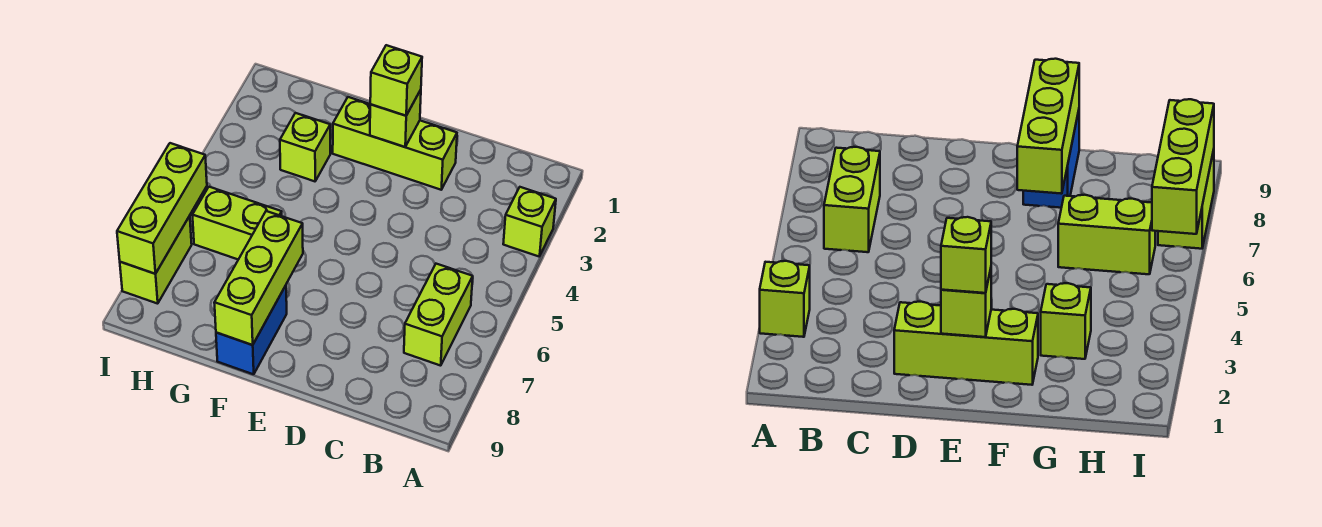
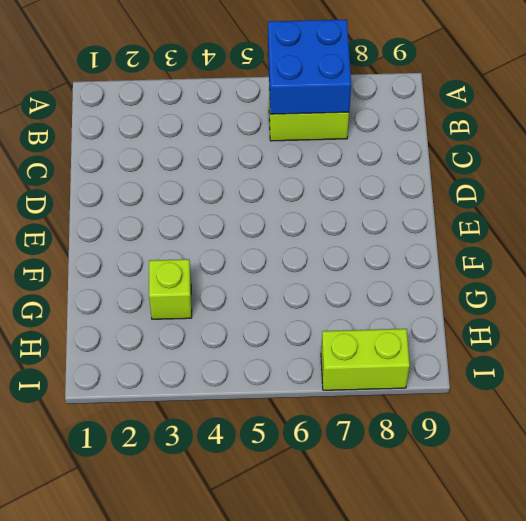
blue brick A6:B7 level 2 -> none
none -> lime brick A3 level 1
none -> lime brick D2:F2 level 1

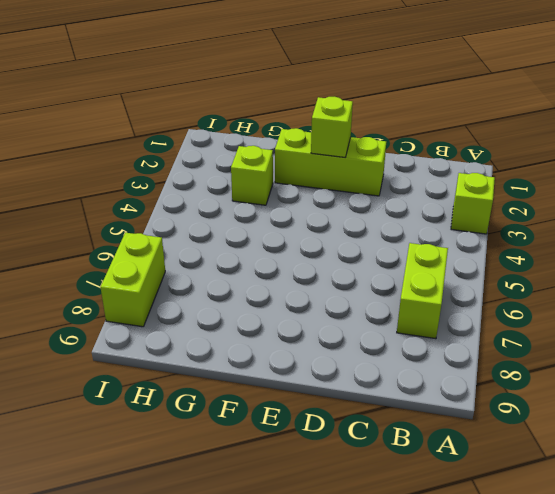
none -> blue brick F8:F9 level 1
none -> lime brick G6:H6 level 1

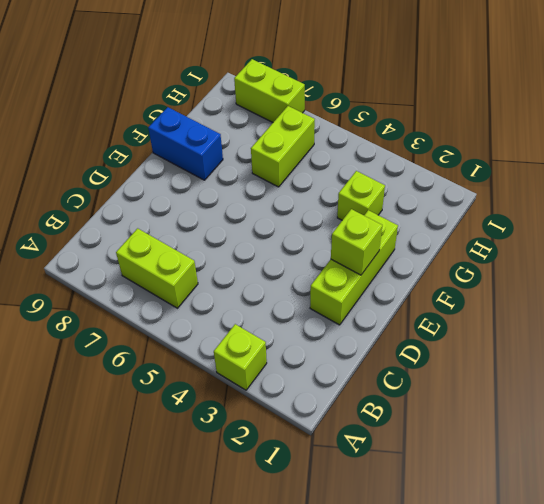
none -> lime brick F7:F9 level 2
none -> lime brick I6:I8 level 2

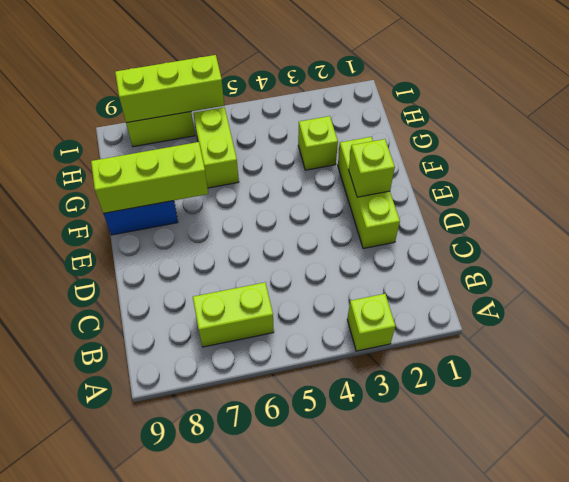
none -> lime brick E2 level 3

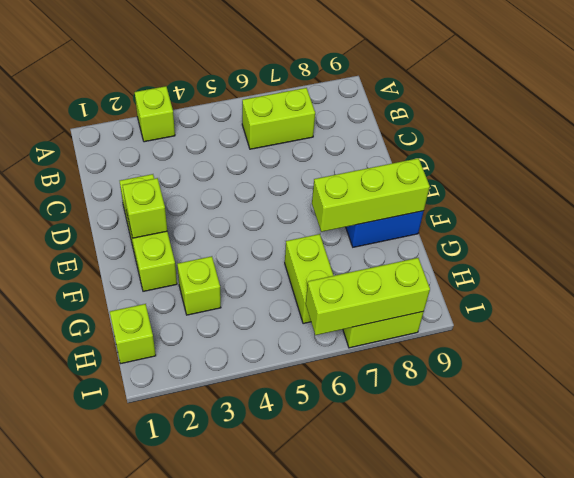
lime brick H1 level 1 -> lime brick E2 level 3

